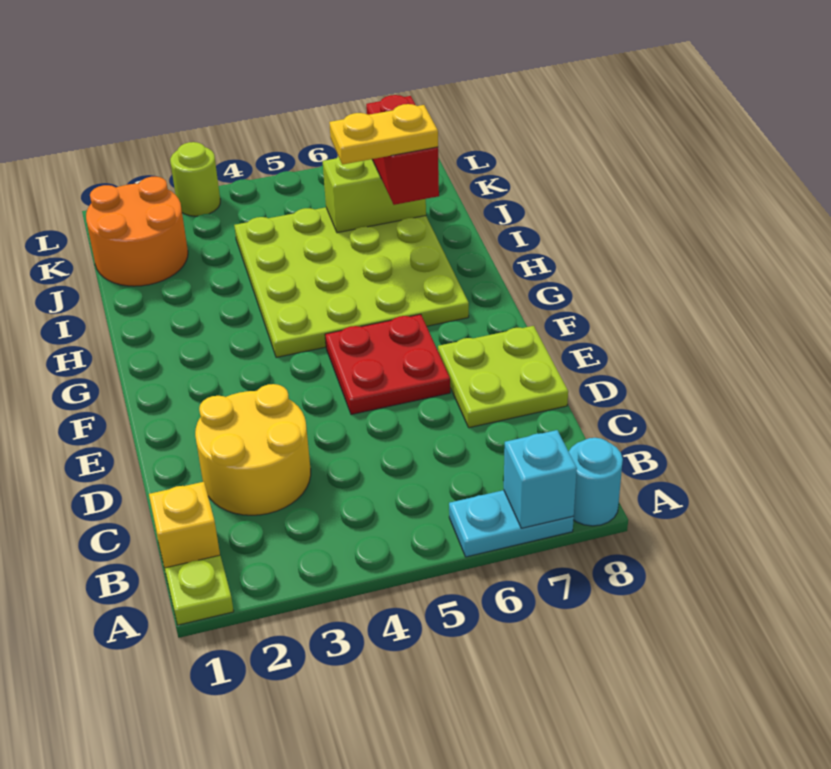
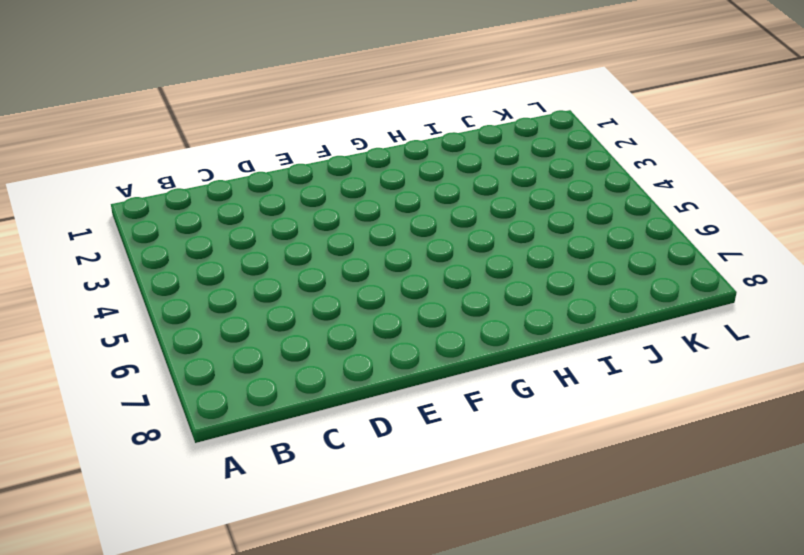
none -> lime plate A1 level 1
none -> cyan plate A6:A7 level 1
none -> cyan round brick A8 level 1

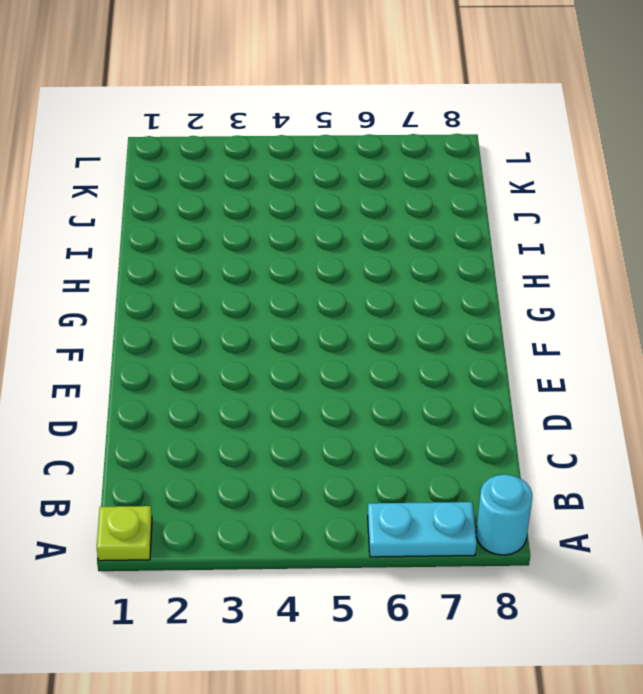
none -> yellow brick B1 level 1
none -> yellow round brick C2:D3 level 1
none -> lime plate D7:E8 level 1

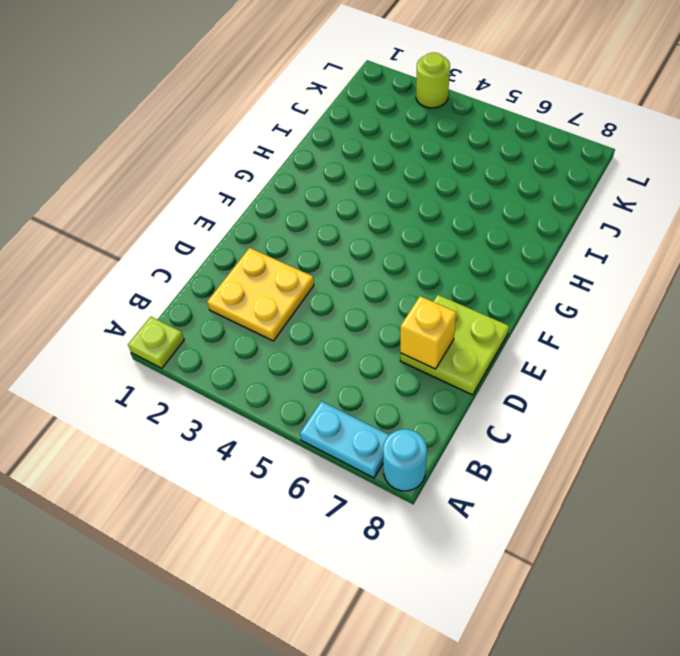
yellow plate C2:D3 level 1 -> yellow round brick C2:D3 level 1
yellow brick D7 level 2 -> yellow brick B1 level 1
none -> red plate E5:F6 level 1
none -> lime plate G4:J7 level 1
none -> orange round brick J1:K2 level 1

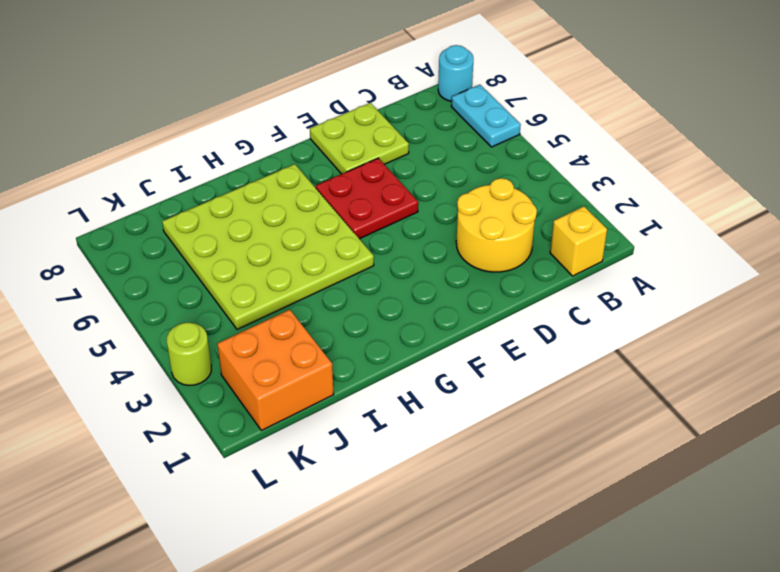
orange brick J1:K2 level 1 -> orange round brick J1:K2 level 1
none -> lime plate A1 level 1
none -> cyan brick A7 level 2
none -> lime brick J6:J7 level 2

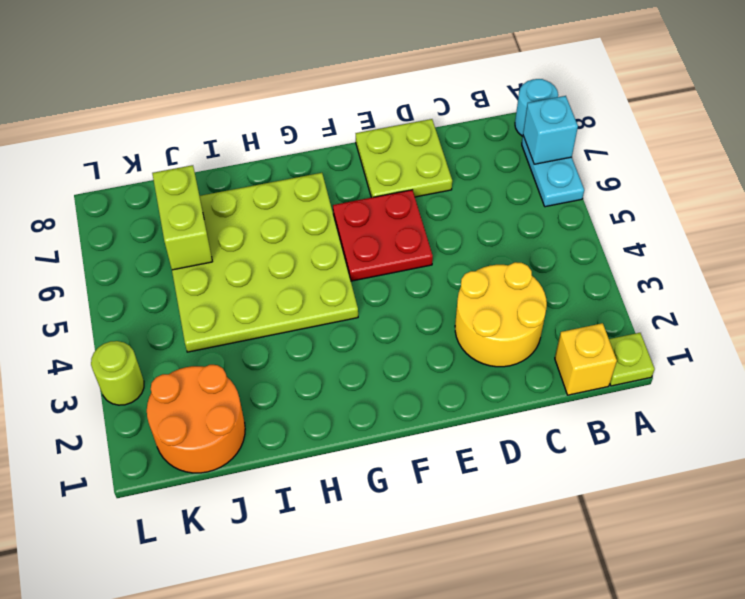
none -> red brick I7:J7 level 3
none -> yellow plate I6:I7 level 4

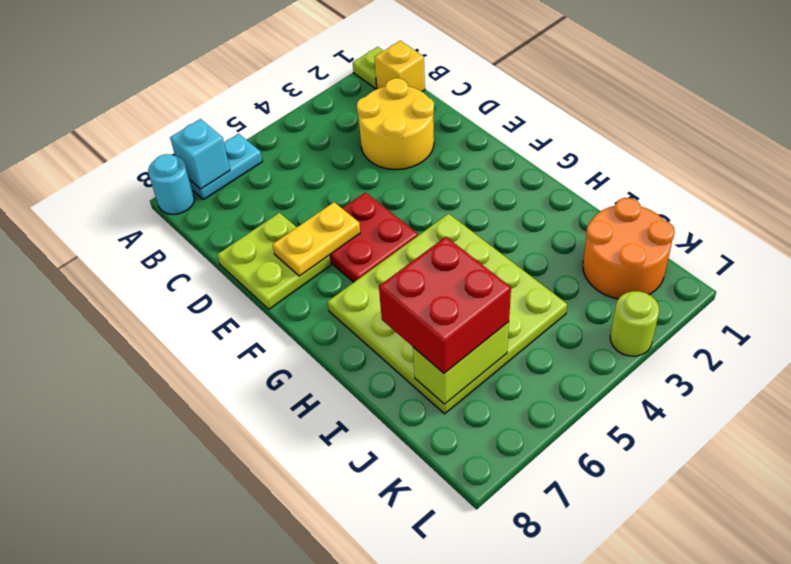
yellow plate E6:E7 level 2 -> yellow plate I6:I7 level 4
red brick I6:J7 level 3 -> red brick I7:J7 level 3

